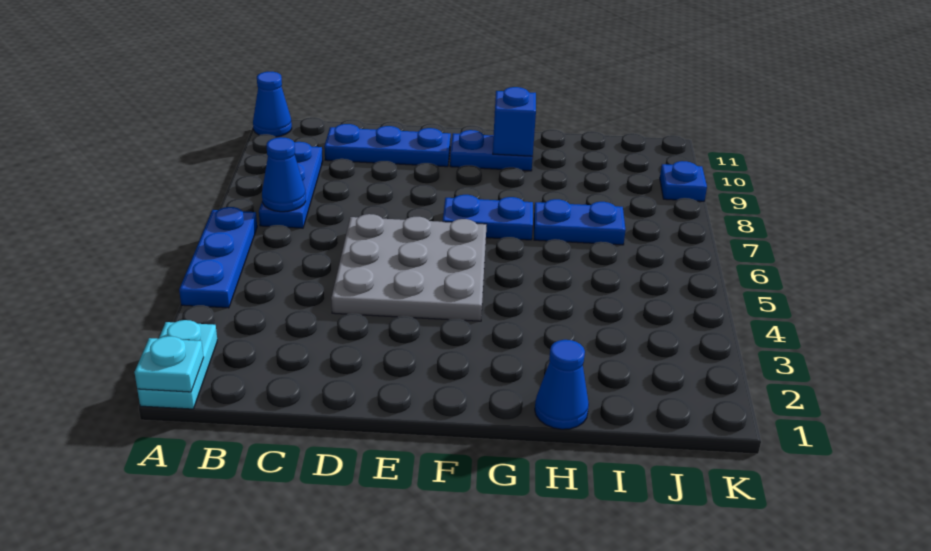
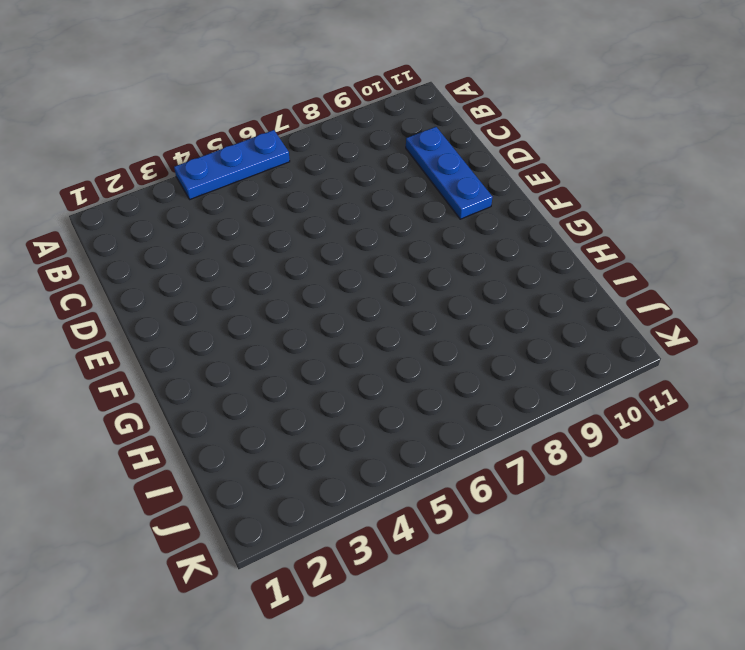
none -> cyan plate A1:A2 level 1
none -> blue cone A11 level 1
none -> blue plate B7:B9 level 1

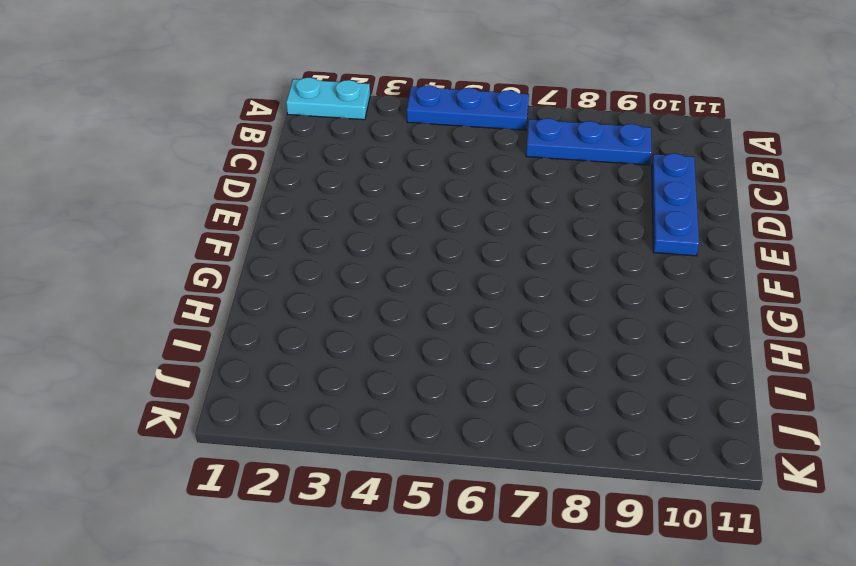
none -> blue cone A11 level 1
none -> grey plate D4:F6 level 1
none -> blue plate F7:G7 level 1

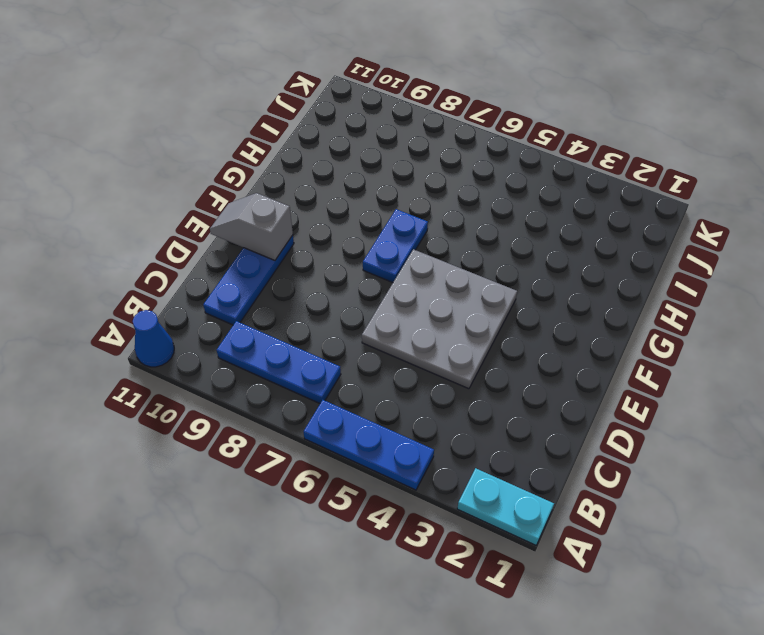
grey slope E10:E11 level 2 top 10 -> none
none -> blue plate F10:G10 level 1
none -> blue cone H1 level 1
none -> blue plate H7:I7 level 1

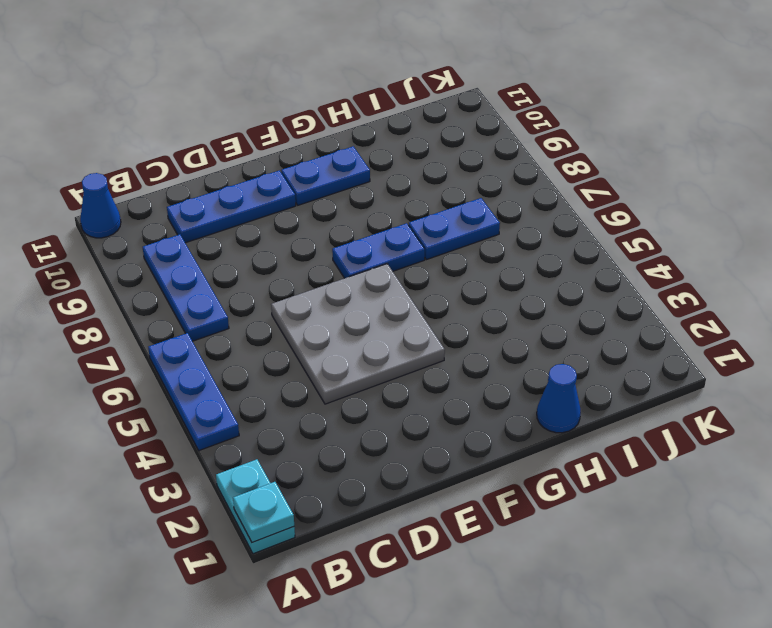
none -> blue plate K9 level 1
none -> blue cone B7 level 2
none -> blue brick G10 level 2

